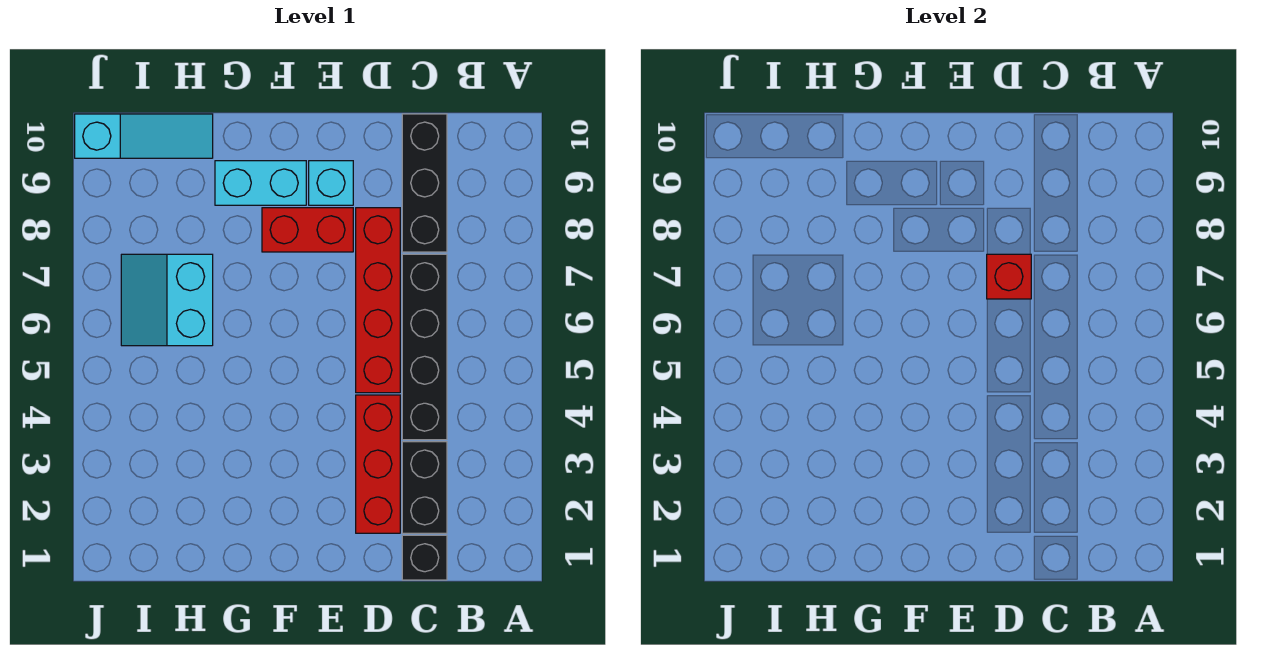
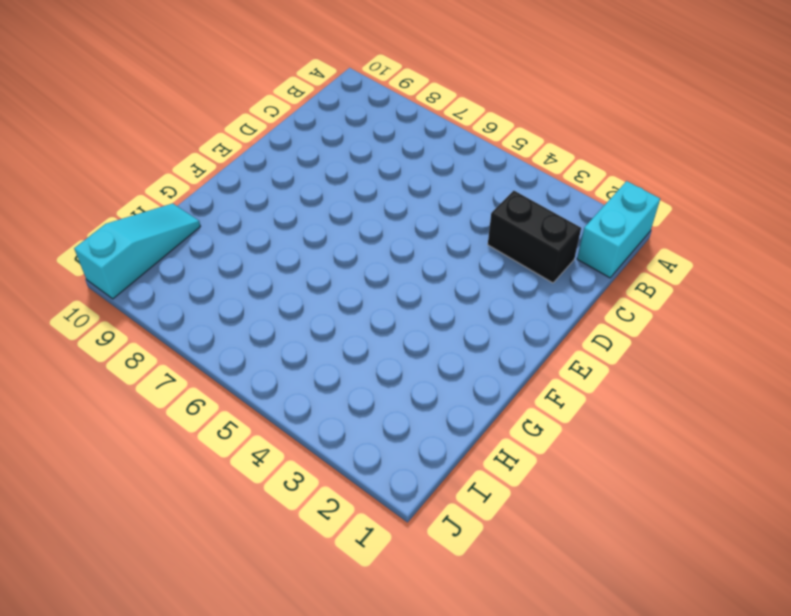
cyan brick A1:B1 level 1 -> cyan brick F9:G9 level 1
none -> black brick C1 level 1
none -> black brick C4:C7 level 1
none -> black brick C8:C10 level 1

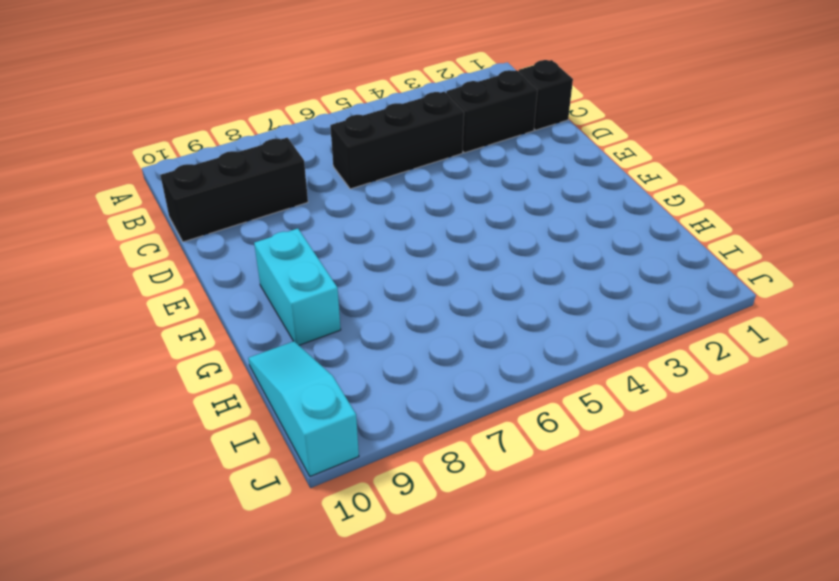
black brick C4:C6 level 1 -> black brick C4:C7 level 1
none -> red brick D2:D4 level 1
none -> red brick D5:D8 level 1
none -> red brick E8:F8 level 1

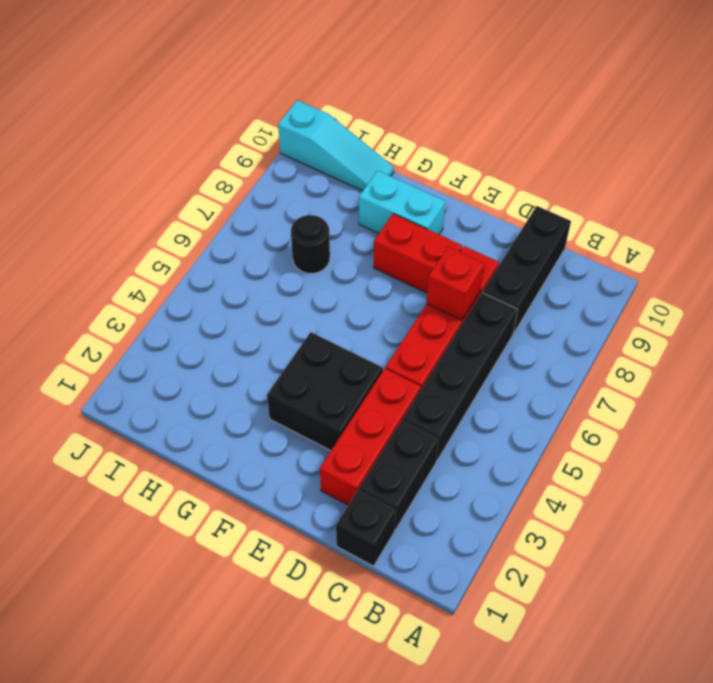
black brick E3:F4 level 1 -> none
black round brick H7 level 1 -> cyan slope H6:I7 level 1 top H
none -> cyan brick E9 level 1

